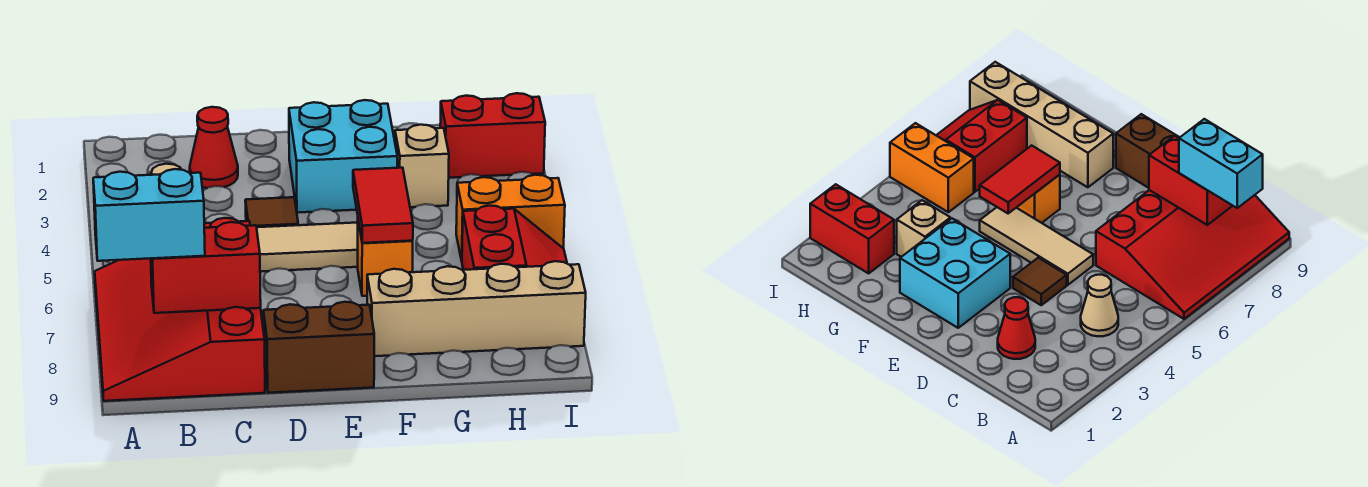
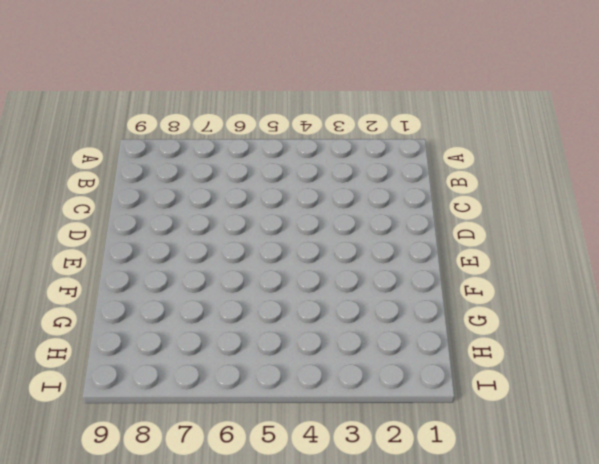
none -> red slope A6:C9 level 1 top C
none -> tan cone B4 level 1
none -> red cone C2 level 1

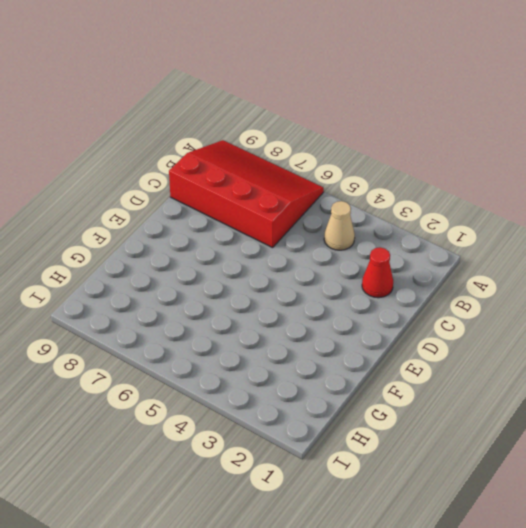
none -> brown tile D4 level 1
none -> tan tile D5:F5 level 1
none -> brown brick D9:E9 level 1

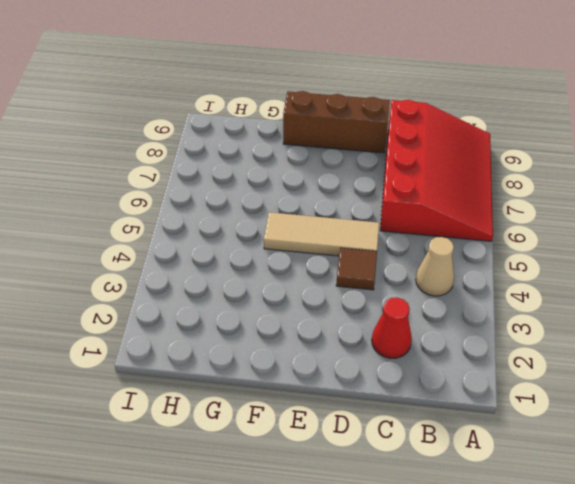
brown brick D9:F9 level 1 -> brown brick D9:E9 level 1
none -> cyan brick E2:F3 level 1
none -> orange brick F6 level 1
none -> tan brick F8:I8 level 1

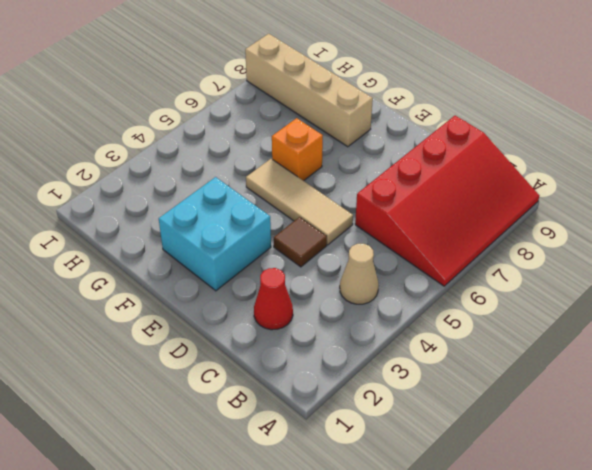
none -> brown brick D9:E9 level 1
none -> tan brick G3 level 1
none -> red brick H2:I2 level 1

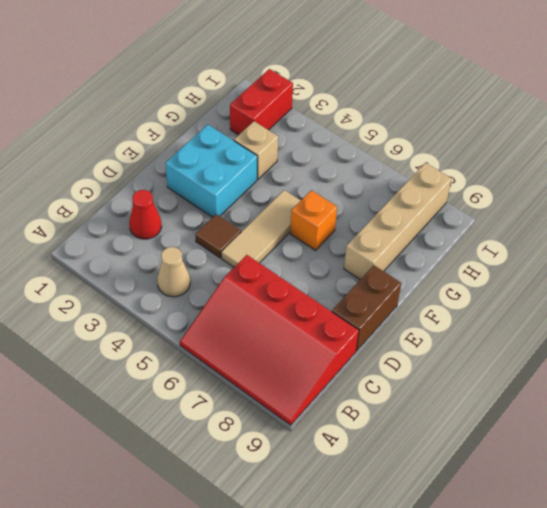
none -> orange brick H5:I5 level 1
none -> red slope H6:I7 level 1 top H
none -> red brick B8:C8 level 2

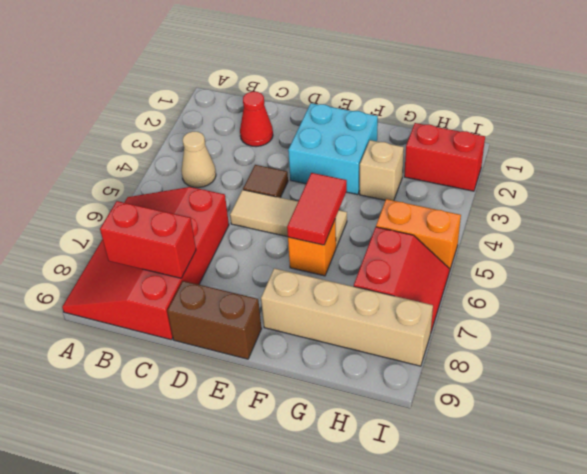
none -> cyan brick A8:B8 level 3

